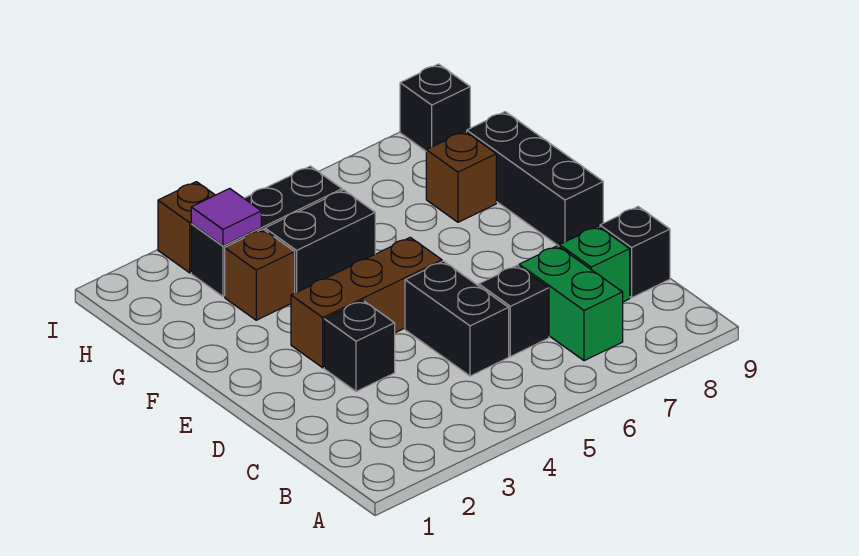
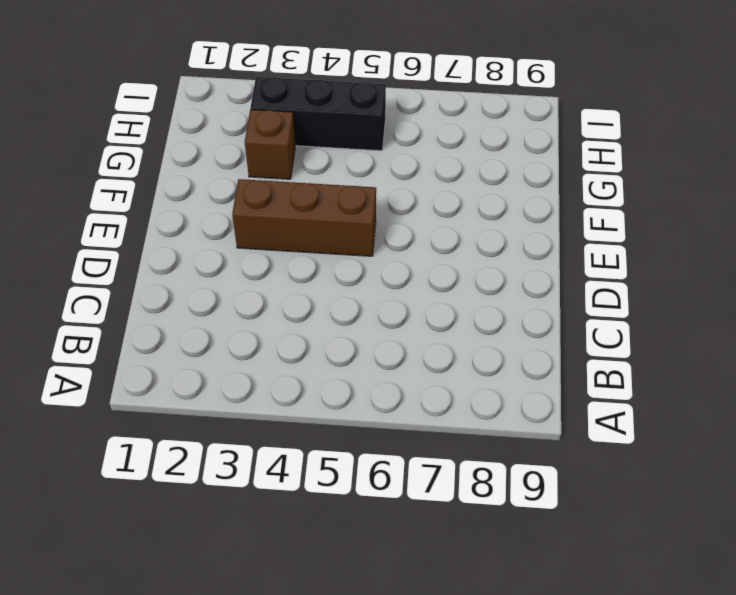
none -> green brick B7:C7 level 1
none -> black brick C5:D5 level 1
none -> black brick C6 level 1

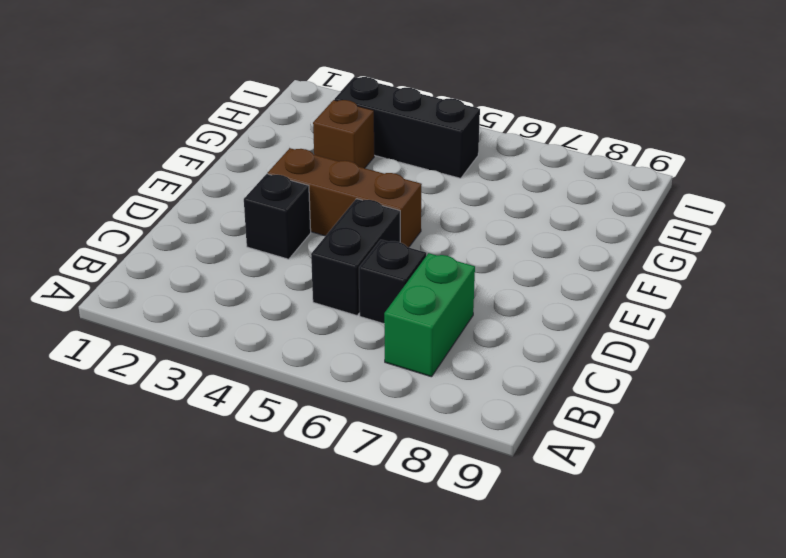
none -> green brick C8 level 1
none -> black brick C9 level 1
none -> black brick E9:G9 level 1

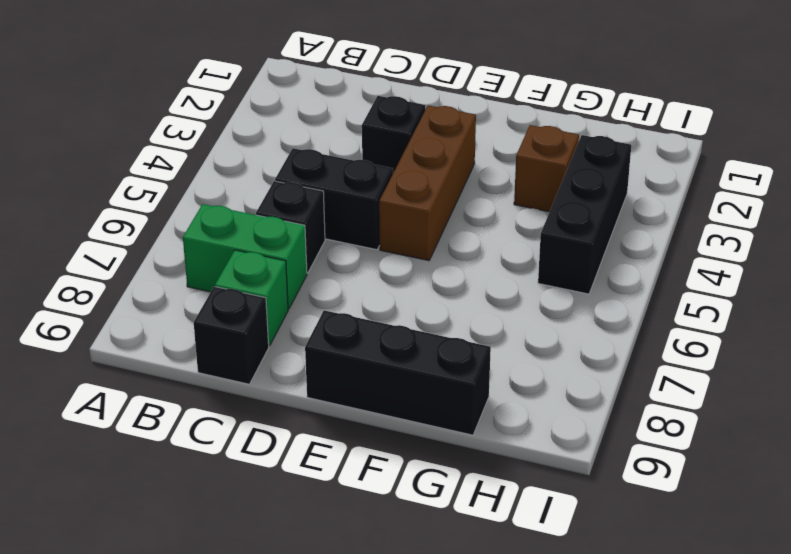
none -> black brick G4:G5 level 1
none -> brown brick G8 level 1
none -> brown brick I3 level 1

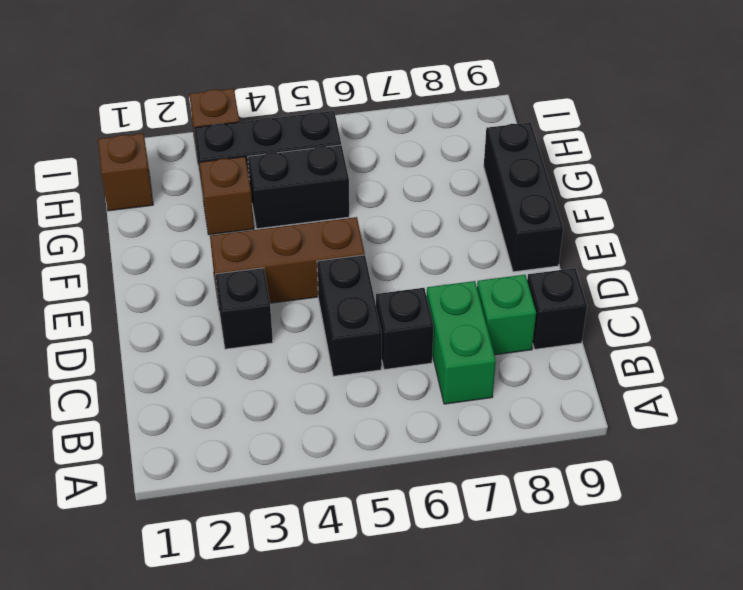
brown brick H1 level 1 -> brown brick G8 level 1
none -> black brick I9 level 1
none -> purple tile H3 level 2

